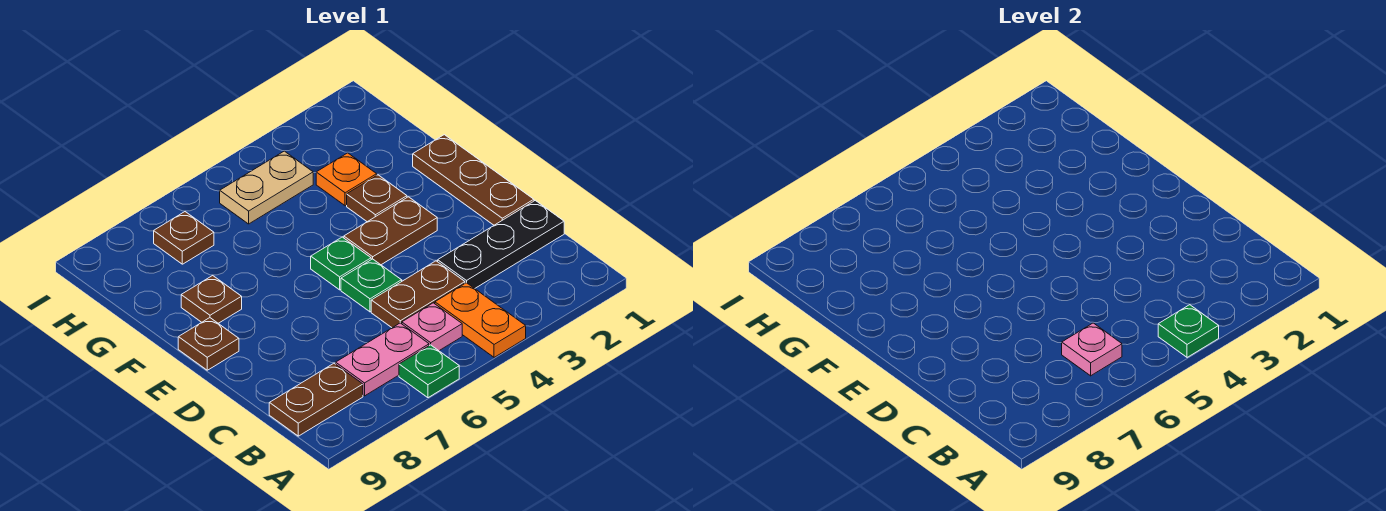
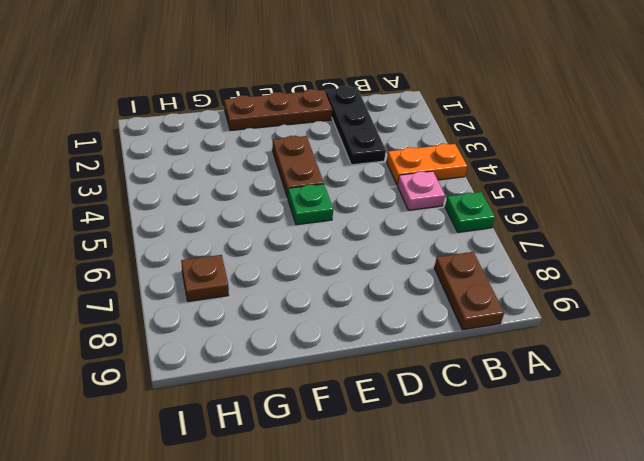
none -> pink plate B6:B7 level 1
none -> brown plate C4:C5 level 1
none -> green plate D5 level 1

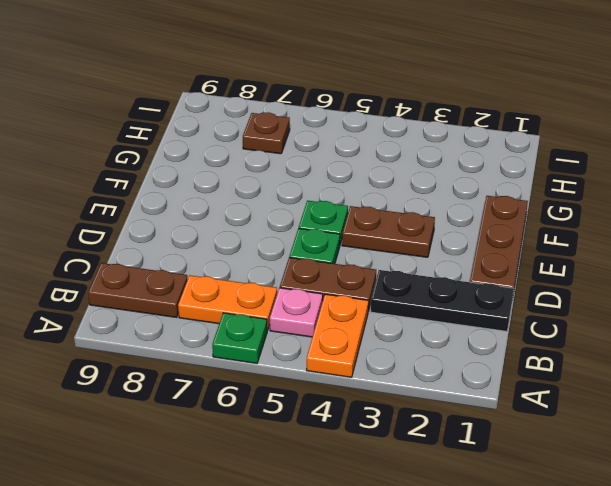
orange plate B6:B7 level 1 -> pink plate B6:B7 level 1
none -> brown plate E9 level 1
none -> brown plate F3 level 1
none -> brown plate F8 level 1

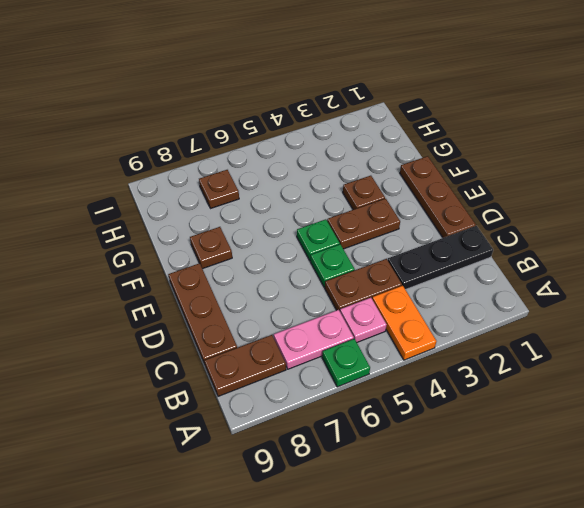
brown plate C9:E9 level 1 -> brown plate E9 level 1
none -> orange plate G3 level 1
none -> tan plate H4:H5 level 1
none -> green plate A4 level 2

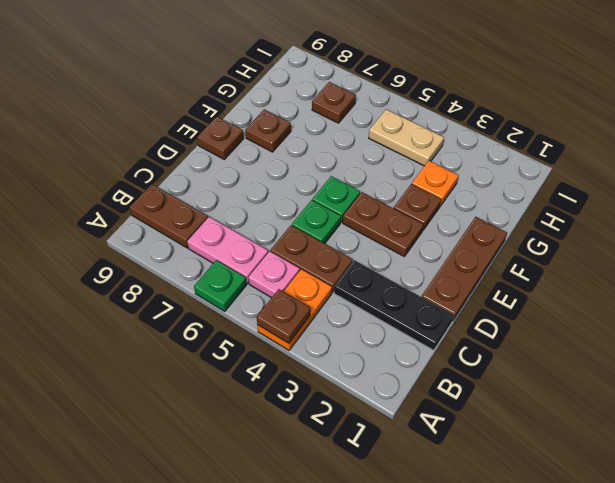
brown plate A4 level 2 -> green plate A4 level 2
none -> pink plate B6 level 2

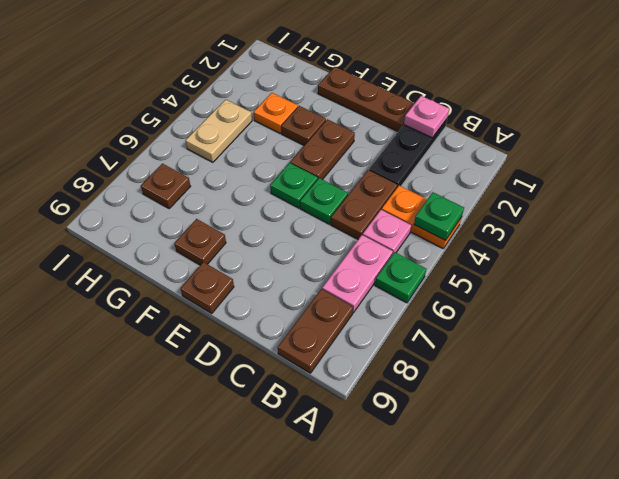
pink plate C1 level 2 -> pink plate B6 level 2

